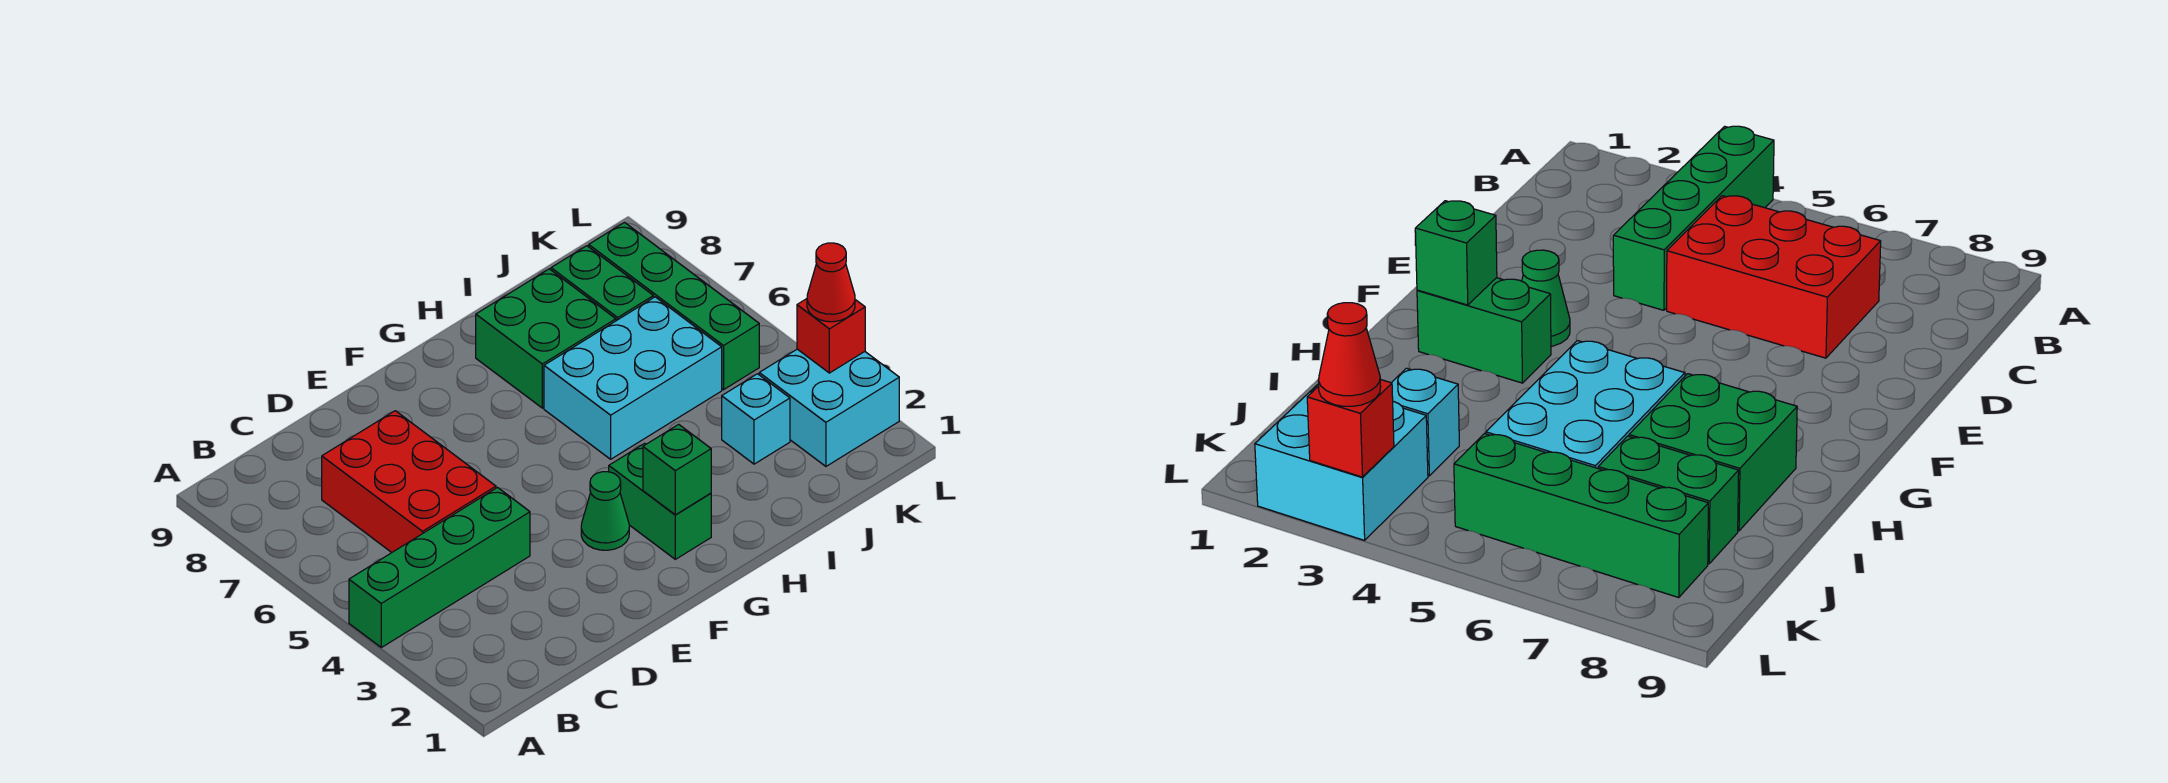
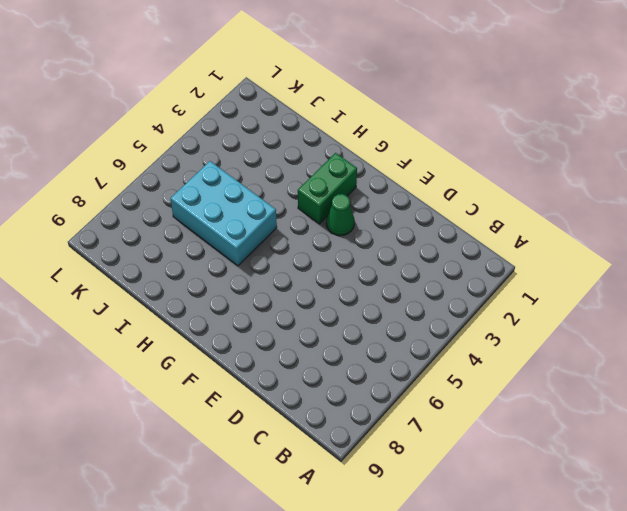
none -> green brick A4:D4 level 1
none -> red brick C5:D7 level 1
none -> green brick H7:I8 level 1

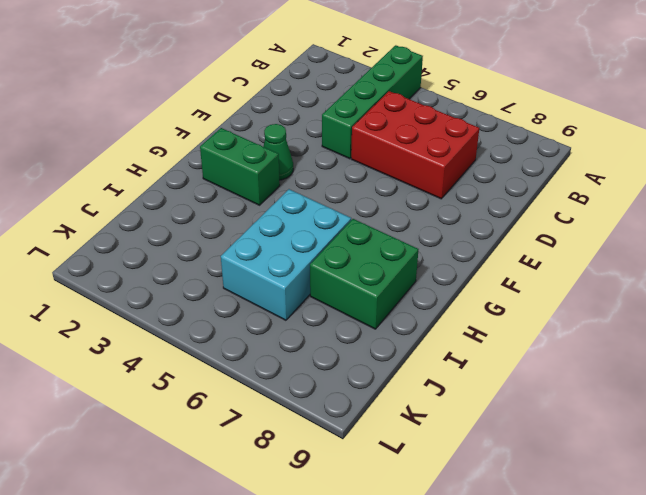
none -> cyan brick J3 level 1
none -> green brick J7:J8 level 1
none -> cyan brick K2:L3 level 1

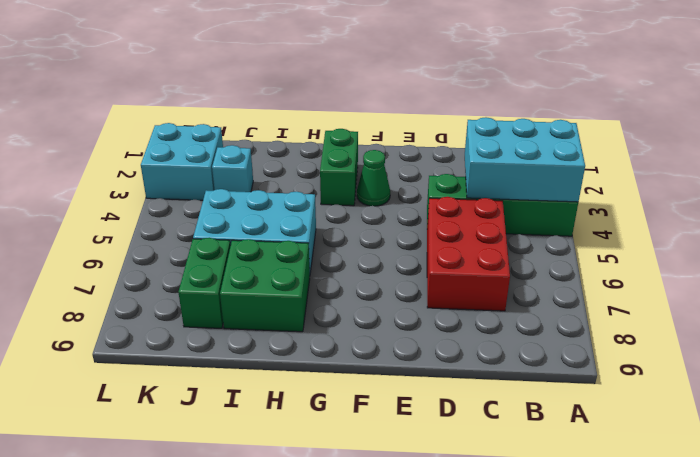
cyan brick A3:C4 level 2 -> none
none -> green brick K5:K8 level 1
none -> green brick G2 level 2
none -> red brick L3 level 2

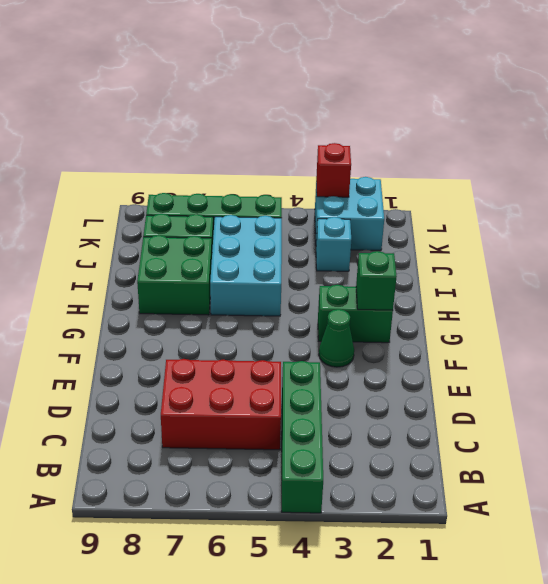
none -> red cone L3 level 3

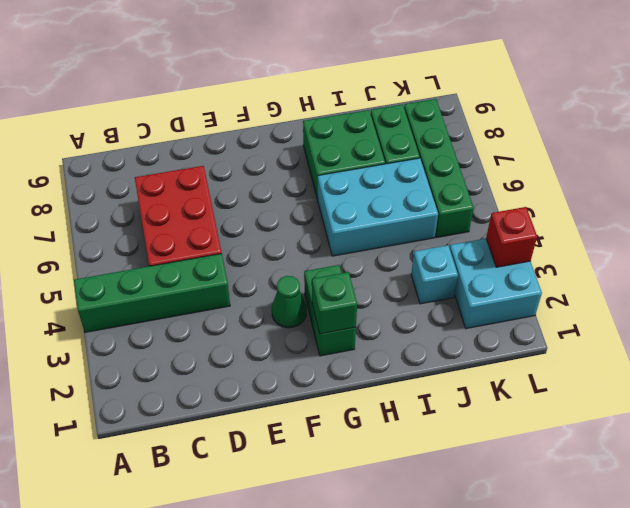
none -> red cone L3 level 3

